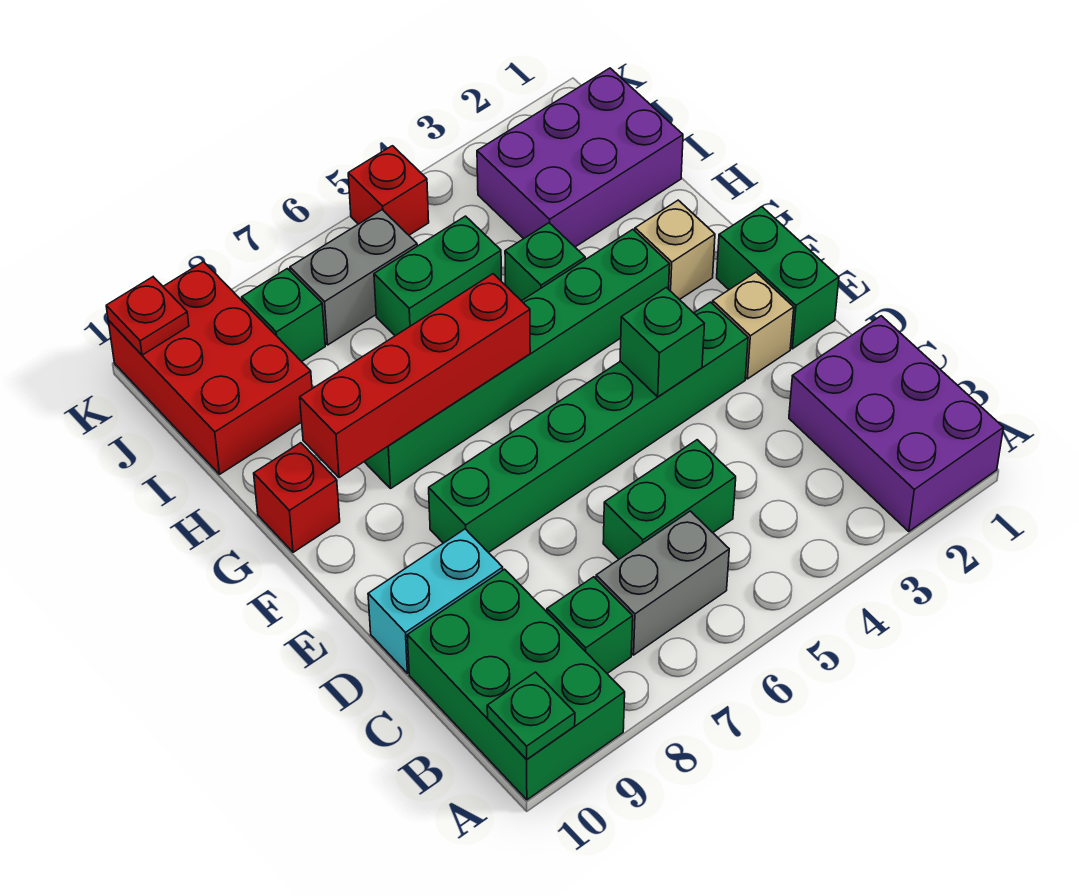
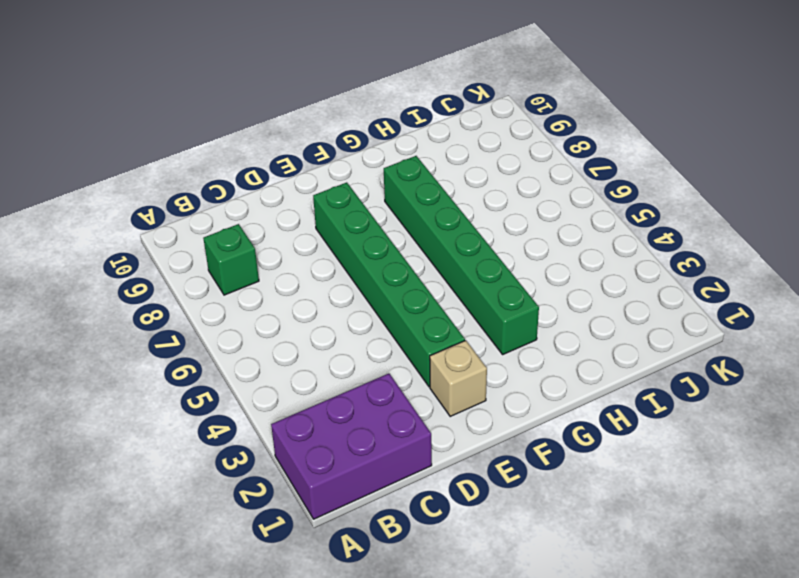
none -> green brick A9:C10 level 1
none -> grey brick B6:B7 level 1
none -> green brick C5:C6 level 1

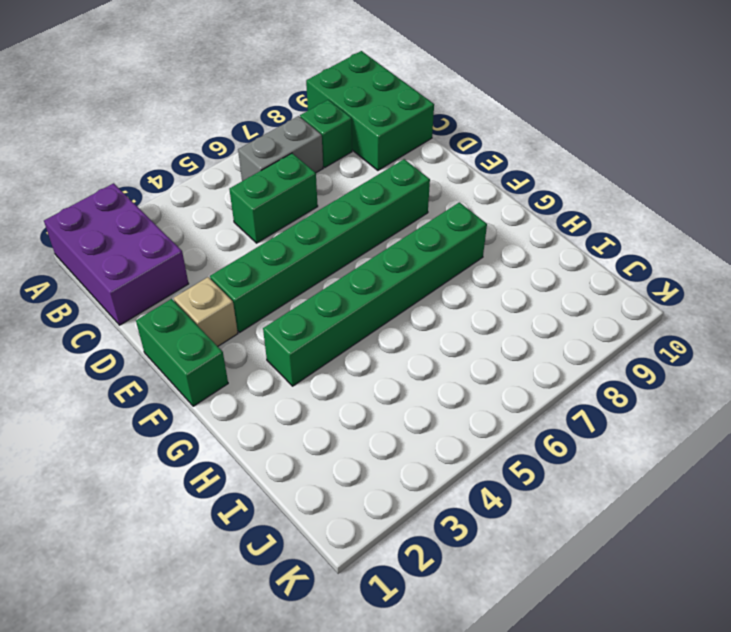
none -> cyan brick D9:D10 level 1
none -> tan brick G2 level 1
none -> red brick G10 level 1

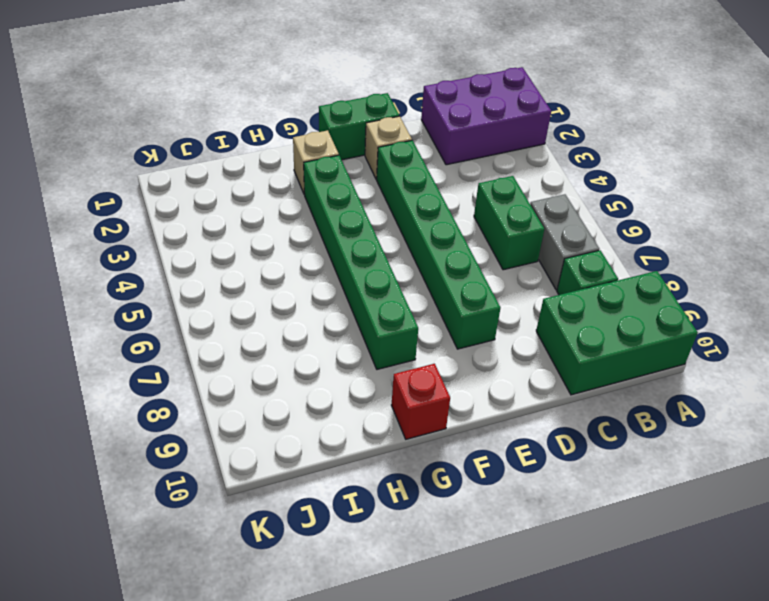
none -> cyan brick D9:D10 level 1
none -> green brick H4 level 1
none -> purple brick I1:J3 level 1

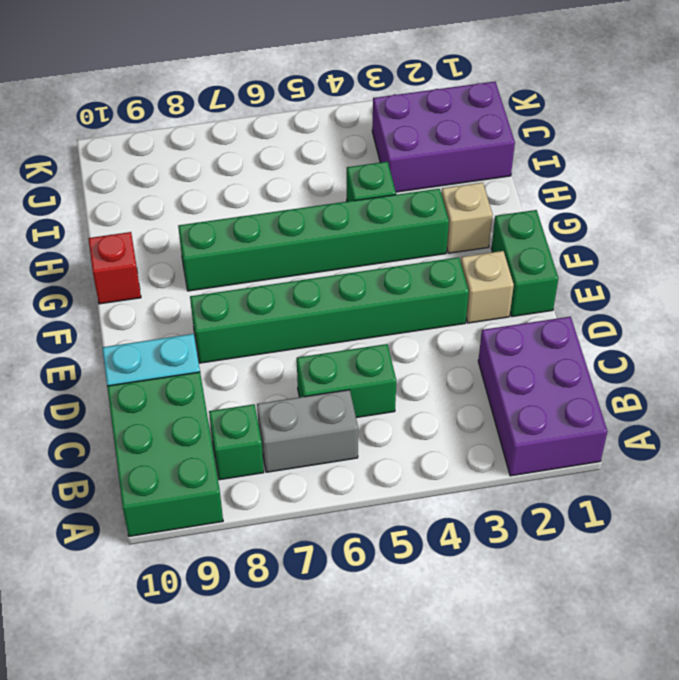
none -> green brick I5:I6 level 1
none -> red brick I9:K10 level 1
none -> grey brick J6:J7 level 1

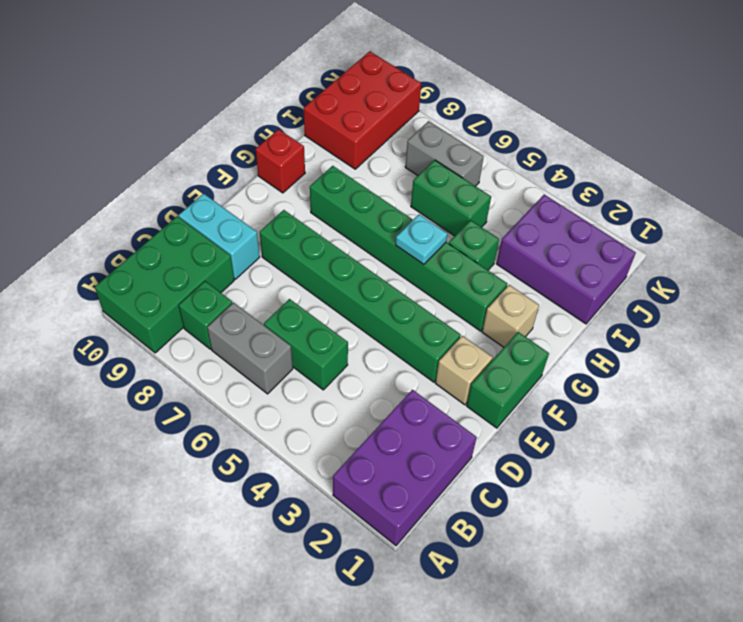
cyan plate G5 level 2 -> none
none -> green brick J8 level 1
none -> red brick K5 level 1
none -> green plate A10 level 2

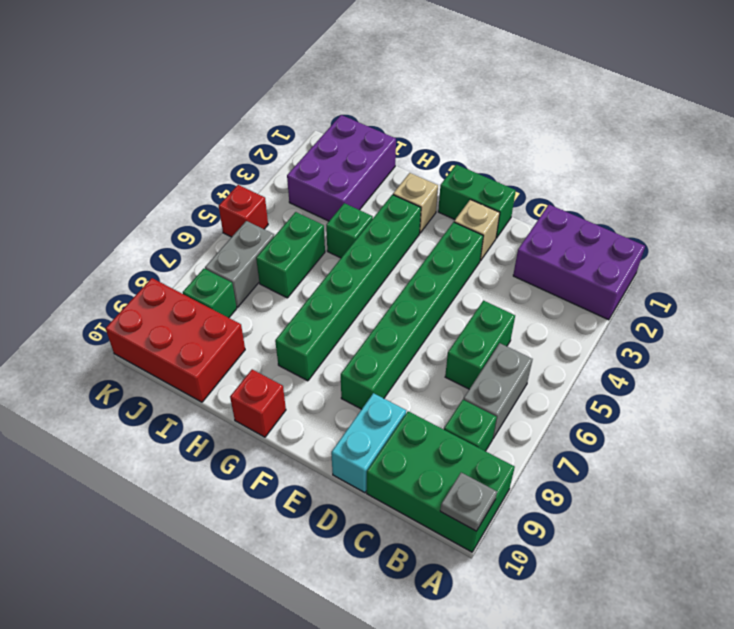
grey plate A10 level 2 -> green plate A10 level 2
none -> green brick E4 level 2
none -> red brick G6:G9 level 2
none -> red plate K10 level 2

